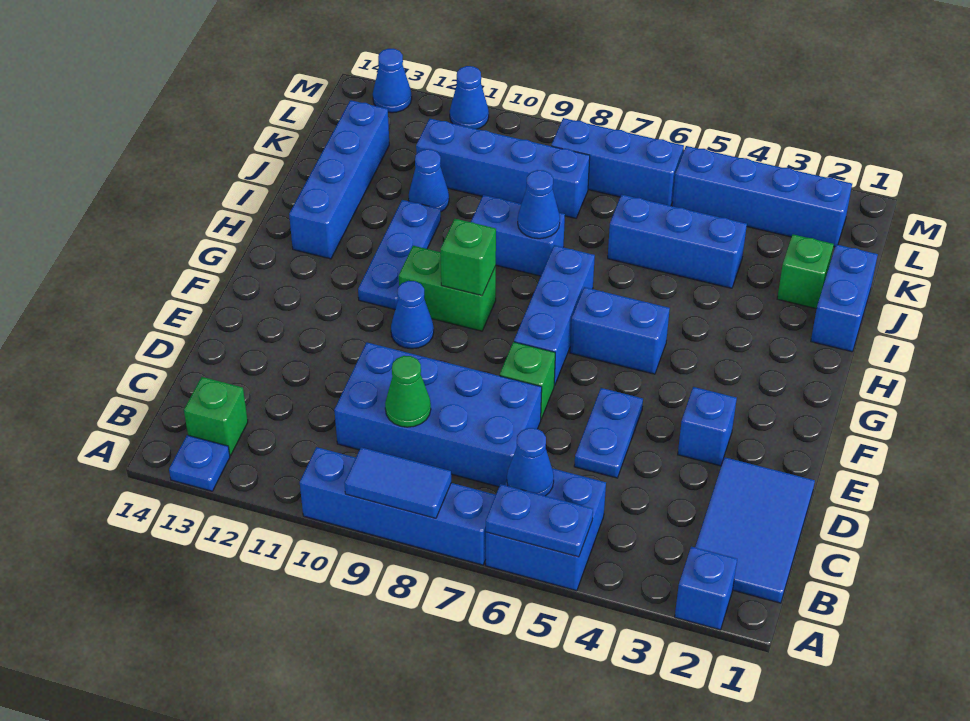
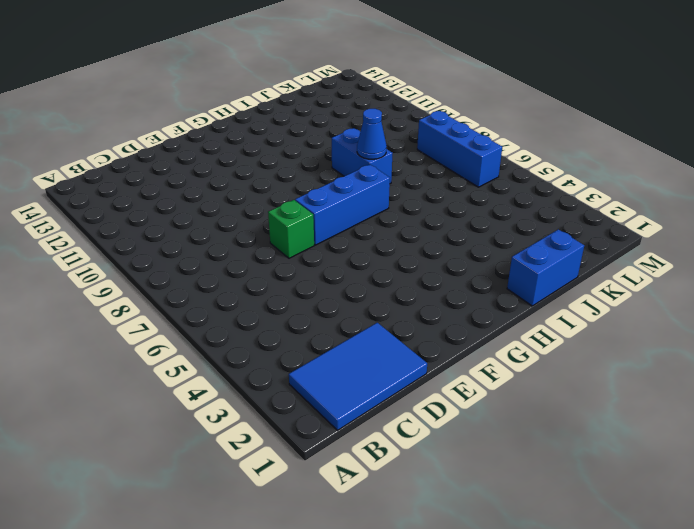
none -> blue brick A2 level 1
none -> blue brick A5:B6 level 1
none -> blue brick A7:A10 level 1
none -> blue plate A13 level 1

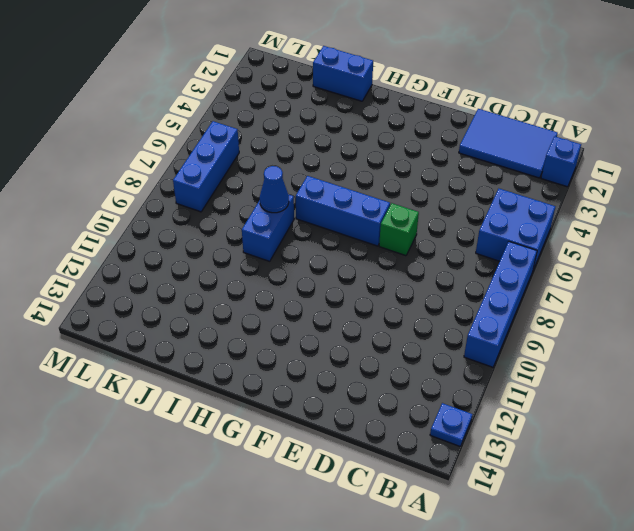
none -> green brick B13 level 1
none -> blue brick C7:D10 level 1
none -> blue plate D5:E5 level 1
none -> blue brick E3 level 1

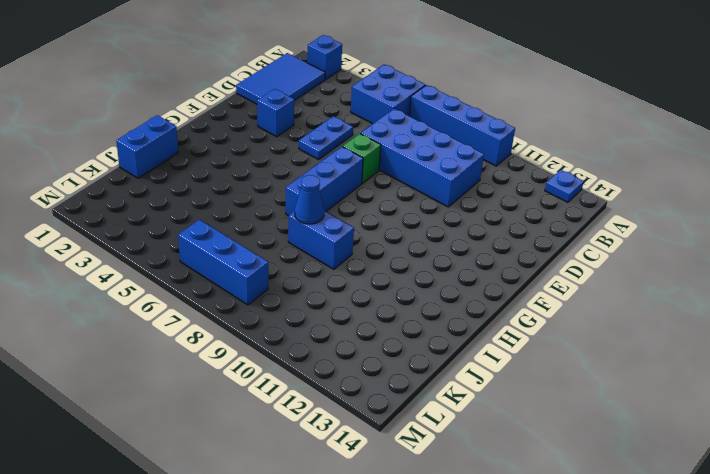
none -> green brick B13 level 1
none -> blue cone F10 level 1
none -> blue brick G5:G6 level 1
none -> green brick G9:G10 level 1

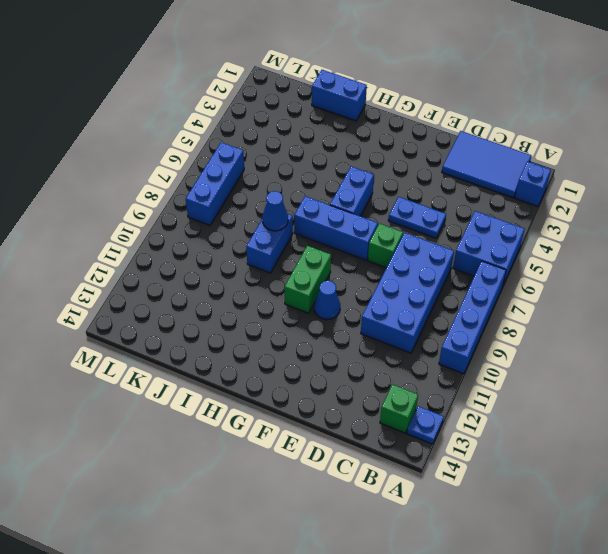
none -> blue brick E3 level 1
none -> blue plate G11:I11 level 1
none -> blue brick H13:K13 level 1
none -> green brick J2 level 1

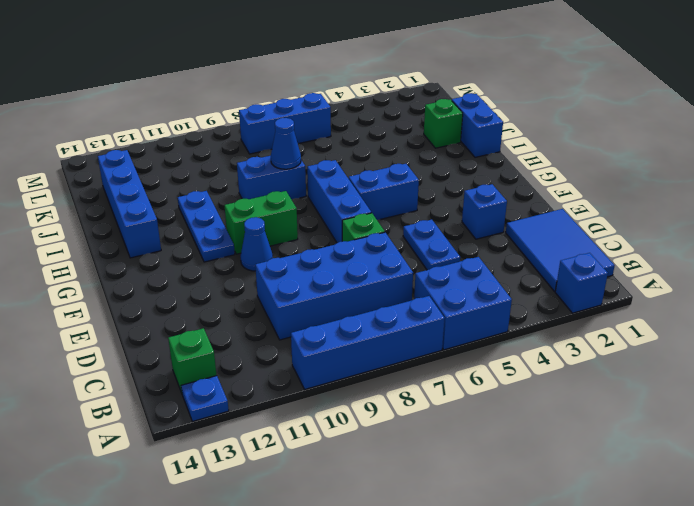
none -> blue brick J4:J6 level 1
none -> blue cone J11 level 1
none -> blue brick K8:K11 level 1
none -> blue brick L2:L5 level 1

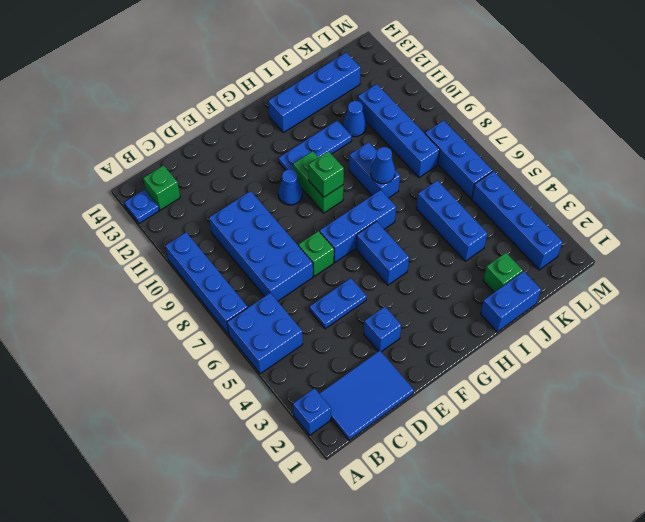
none -> blue cone M11 level 1
none -> blue cone M13 level 1
none -> blue plate A5:A6 level 2
none -> blue tile A8:A9 level 2

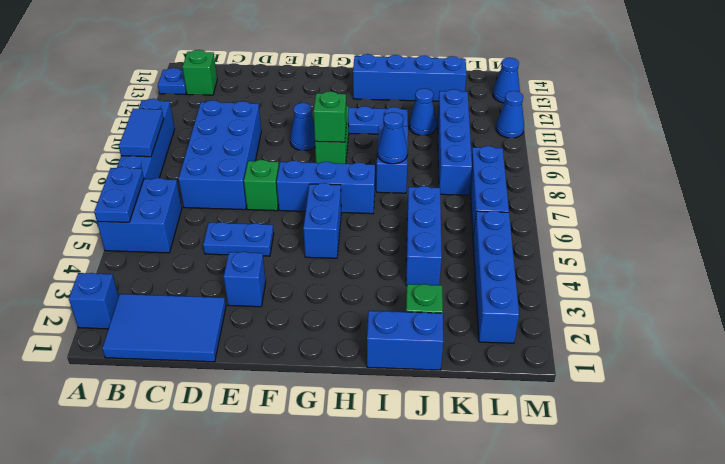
none -> blue cone B6 level 2
none -> green cone C9 level 2

